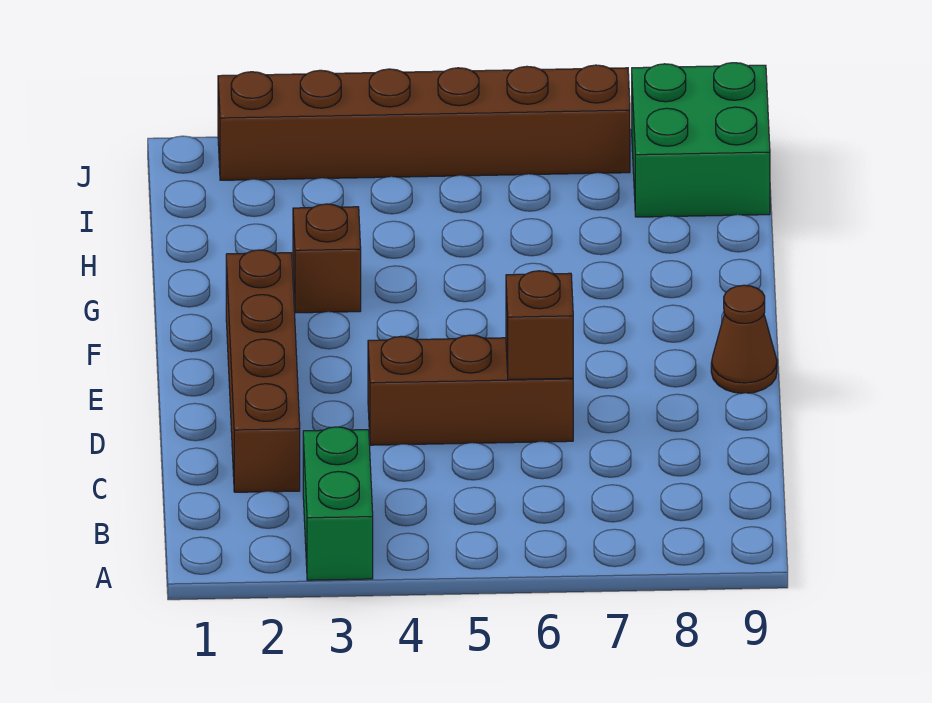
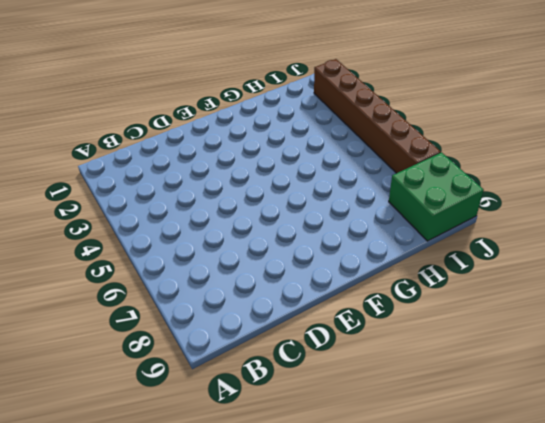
none -> green brick A3:B3 level 1
none -> brown brick C2:F2 level 1

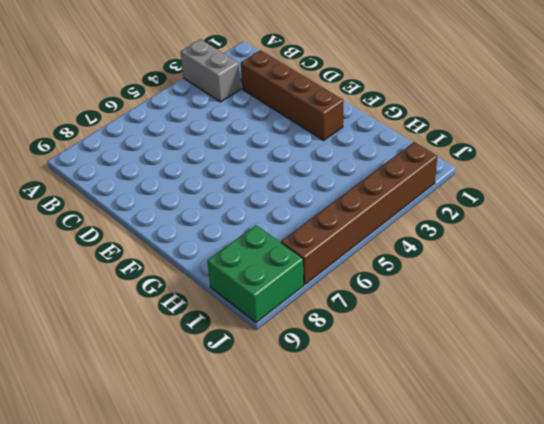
grey brick A3:B3 level 1 -> green brick A3:B3 level 1
none -> brown brick D4:D6 level 1
none -> brown cone E9 level 1

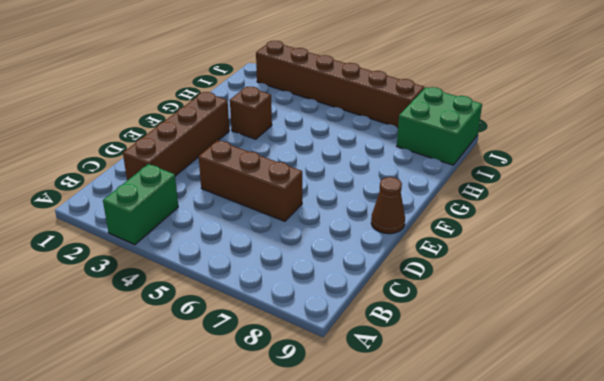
none -> brown brick D6 level 2

